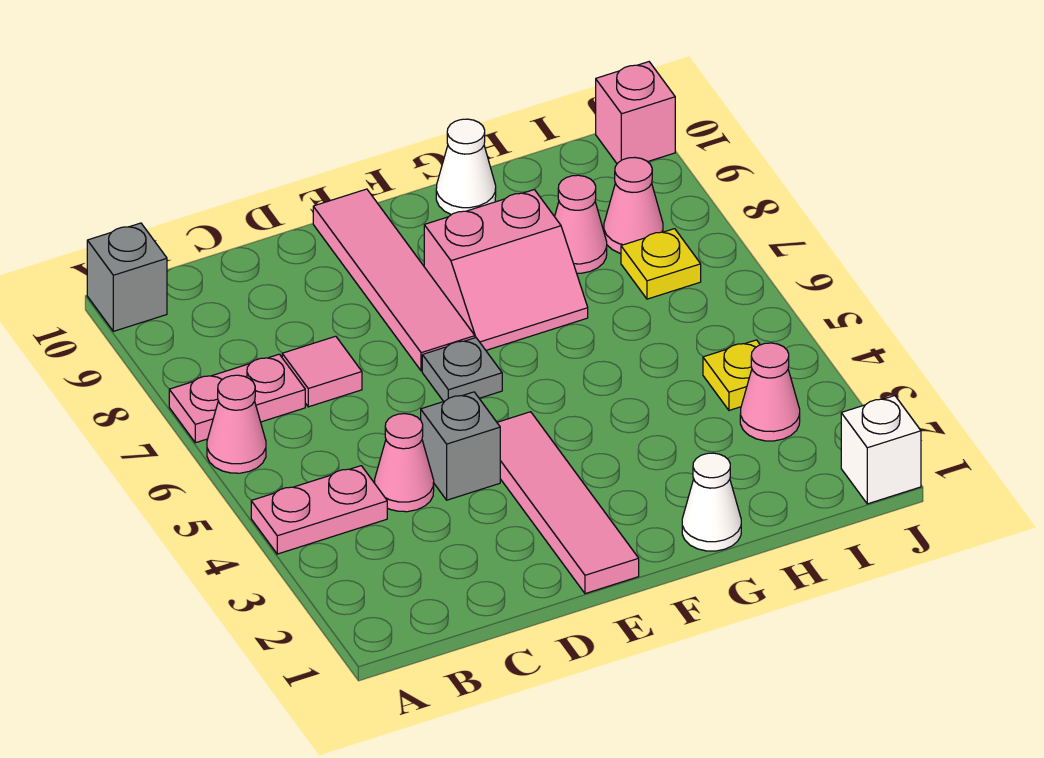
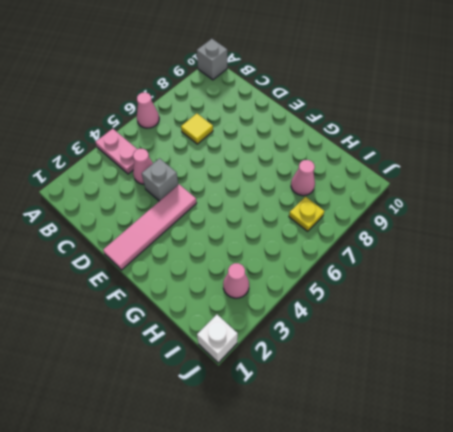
yellow tile C7 level 1 -> pink tile C7 level 1
none -> pink plate A7:B7 level 1
none -> grey plate E6 level 1
none -> pink tile E7:E10 level 1

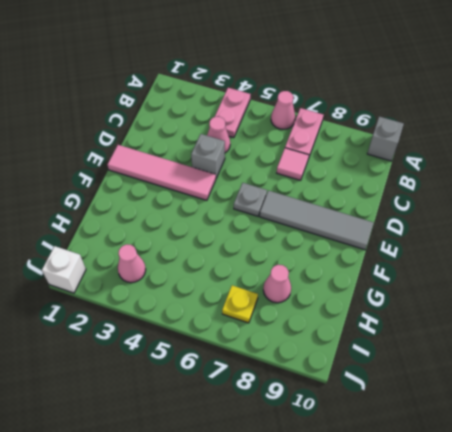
grey tile E7:E10 level 1 -> pink tile E7:E10 level 1
none -> pink slope F7:G8 level 1 top 8
none -> white cone G1 level 1
none -> white cone G10 level 1

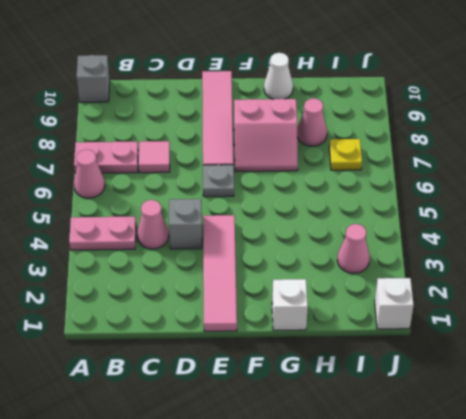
white brick G1 level 1 -> white cone G1 level 1
none -> yellow plate I4 level 1
none -> pink cone I8 level 1
none -> pink brick J10 level 1

